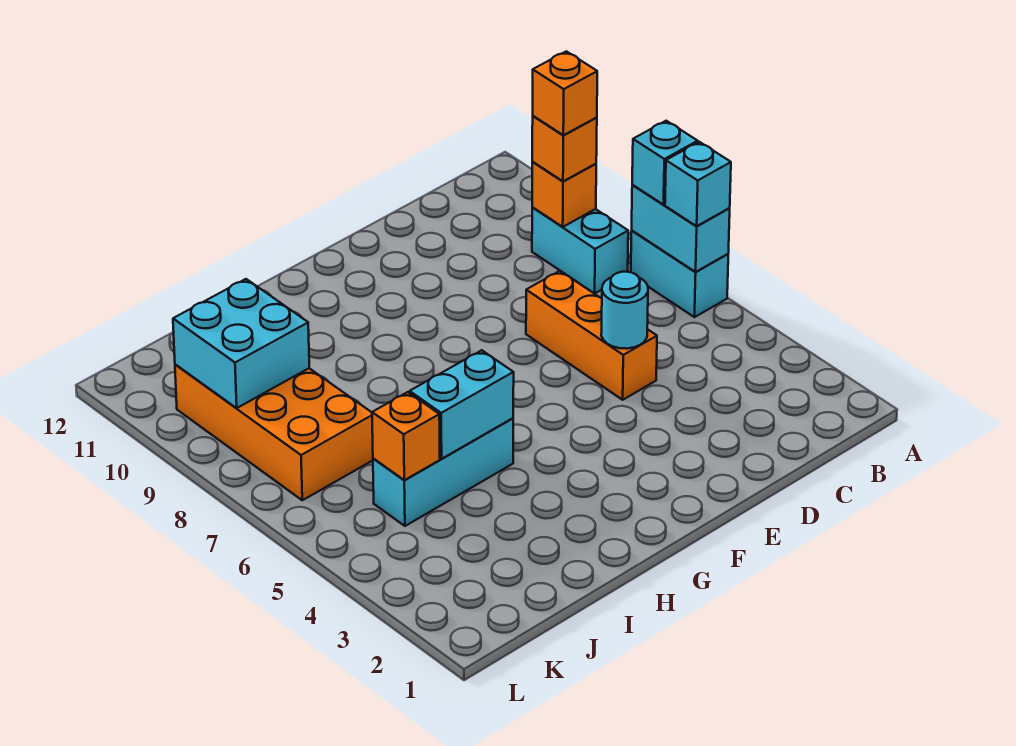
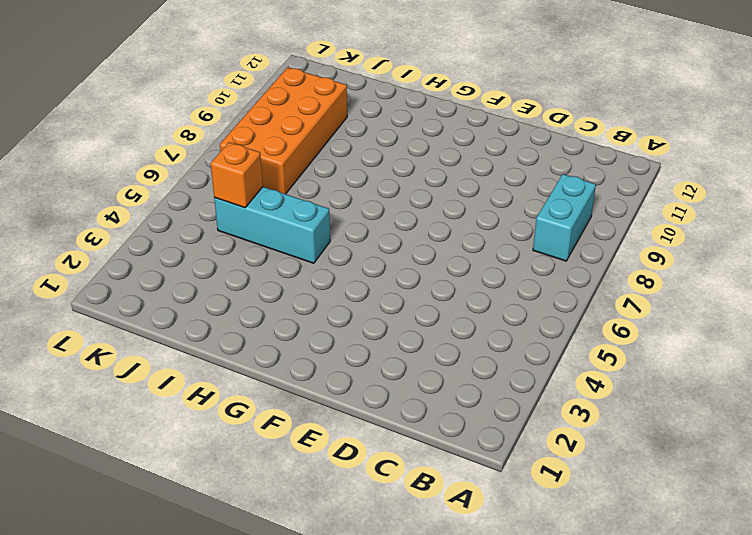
none -> cyan brick A6:A7 level 1
none -> orange brick D5:D7 level 1
none -> cyan brick A6:A7 level 2

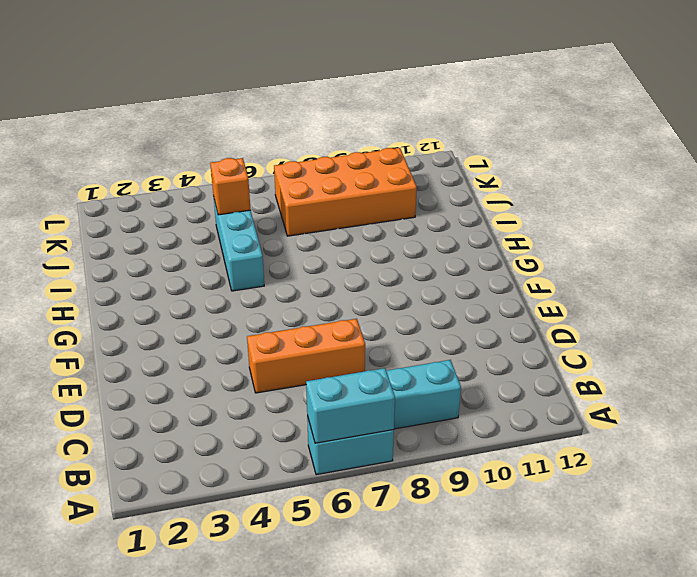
none -> orange brick B9 level 2
none -> cyan round brick D5 level 2
none -> cyan brick H5:I5 level 2

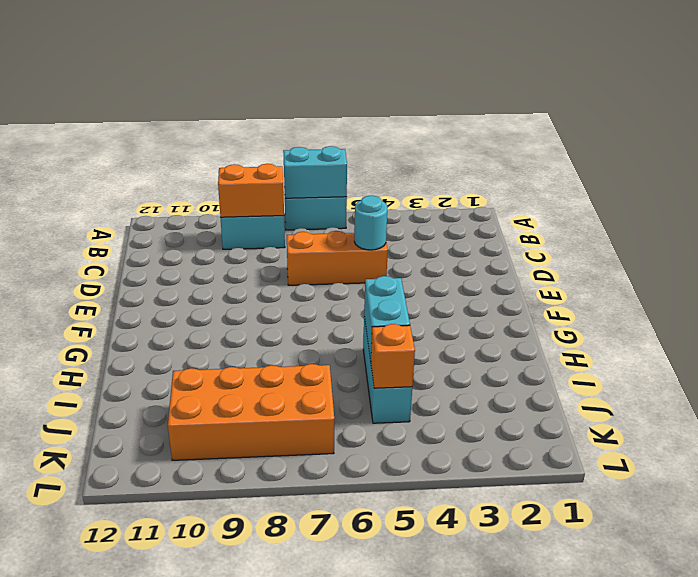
orange brick B8:B9 level 2 -> orange brick B9 level 2
none -> cyan brick J9:K10 level 2
none -> cyan brick A6 level 3
none -> cyan brick A7 level 3

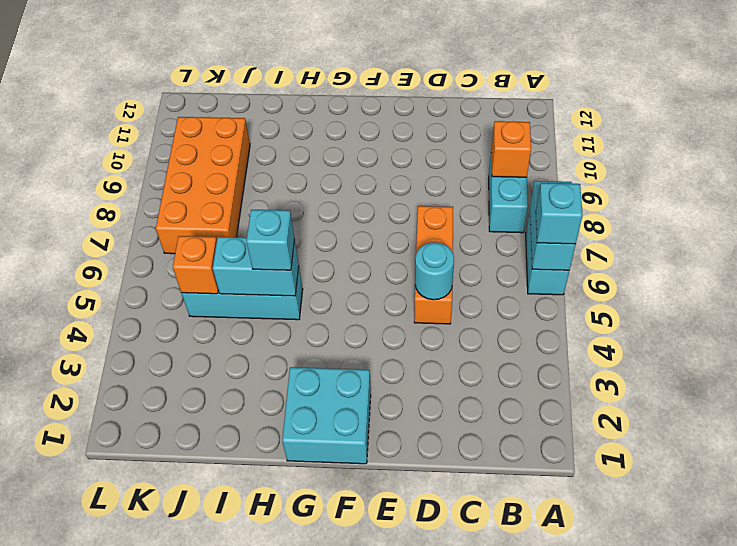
cyan brick F1:G2 level 1 -> cyan brick J9:K10 level 2
cyan brick H5 level 3 -> cyan brick A7 level 3
none -> orange brick B9 level 3
none -> orange brick B9 level 4

